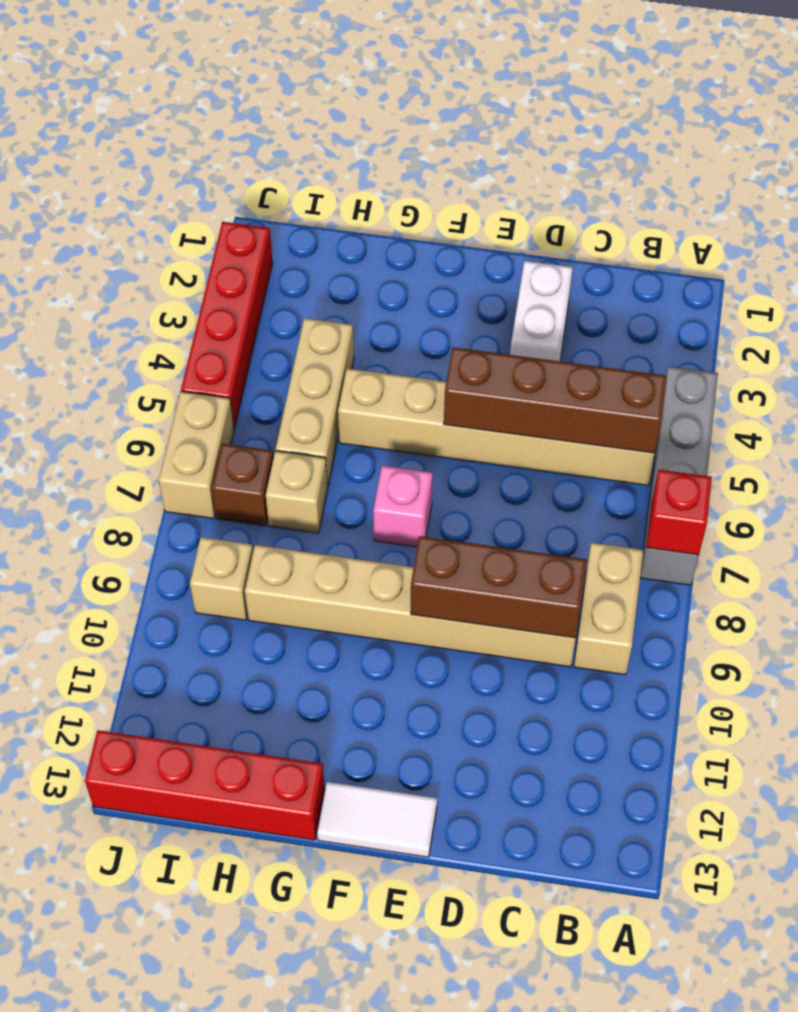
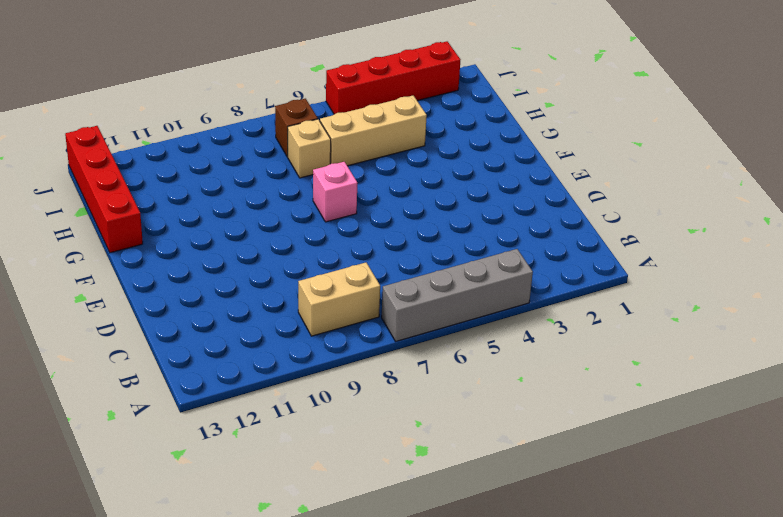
none -> tan brick B5:G5 level 1
none -> tan brick C9:H9 level 1
none -> white brick D2:D3 level 1

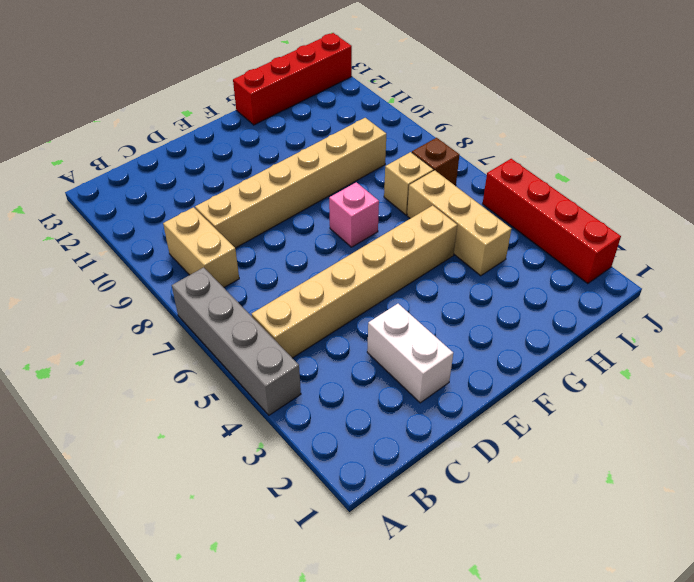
none -> white tile E13:F13 level 1
none -> tan brick I9 level 1
none -> tan brick J6:J7 level 1

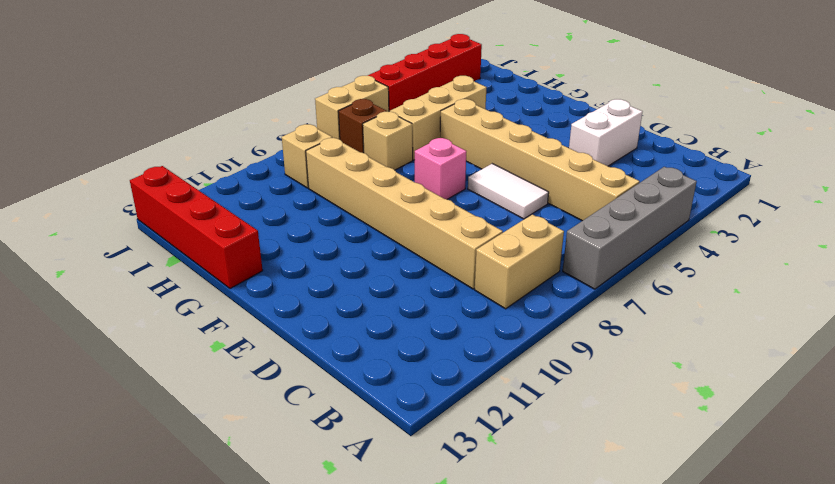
white tile D6:E6 level 1 -> white tile E13:F13 level 1
none -> red brick A7 level 2
none -> brown brick B5:E5 level 2
none -> brown brick C9:E9 level 2

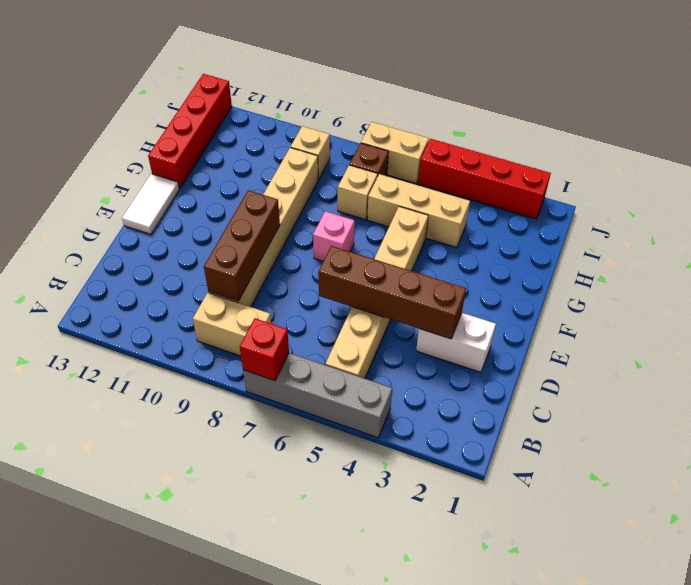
brown brick D3:D6 level 2 -> brown brick B5:E5 level 2

